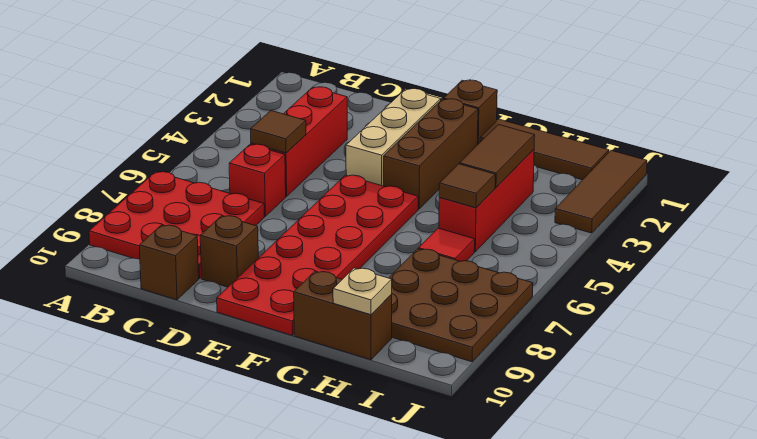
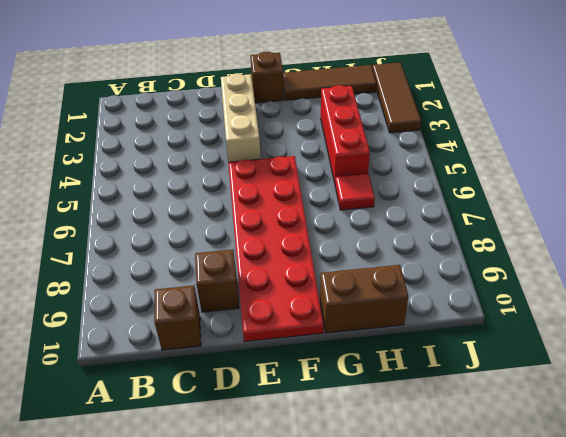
none -> red plate A7:C9 level 1
none -> red brick C3:C5 level 1
none -> red brick C6 level 1

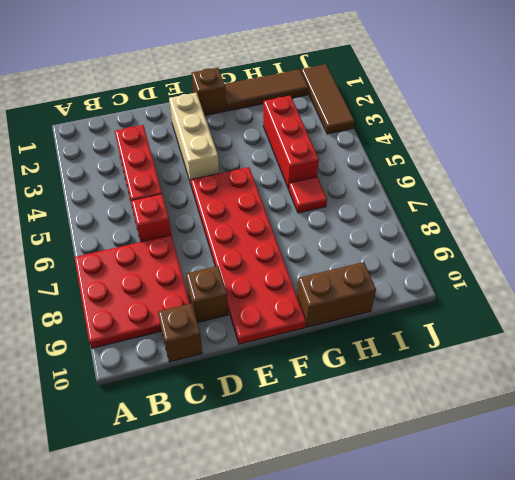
none -> brown brick F2:F4 level 1
none -> brown plate H7:J9 level 1
none -> brown tile C5 level 2

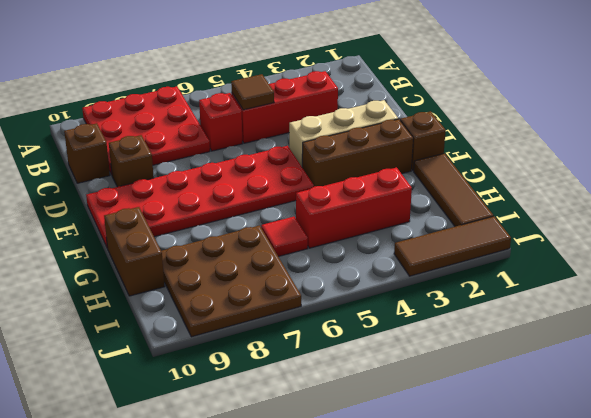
none -> brown tile H3:H4 level 2
none -> brown tile H5 level 2
none -> tan plate H10 level 2

